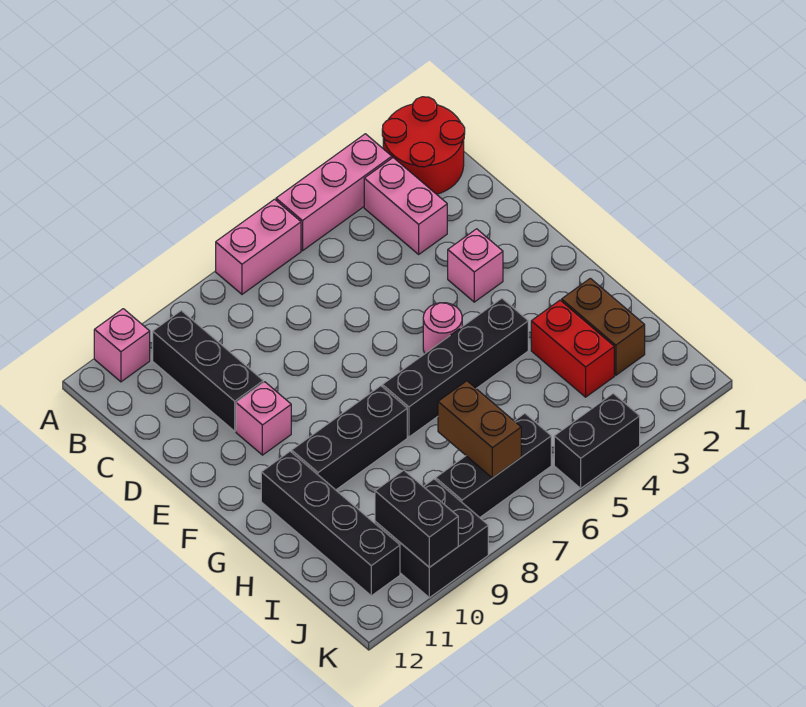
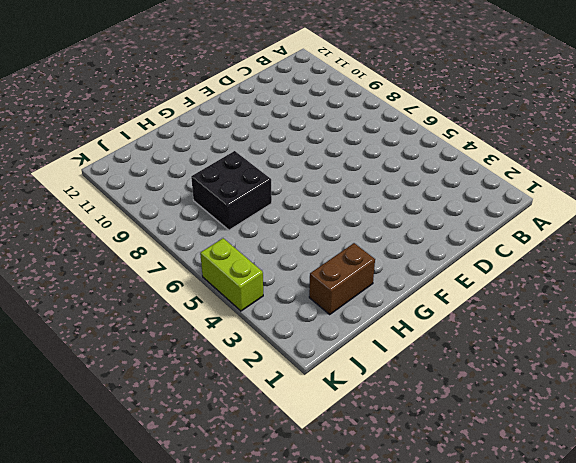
black brick H7:I8 level 1 -> black brick J9:K10 level 1
lime brick K4:K5 level 1 -> black brick K4:K5 level 1
none -> red round brick A1:B2 level 1
none -> pink brick A3:A5 level 1
none -> pink brick A6:A7 level 1

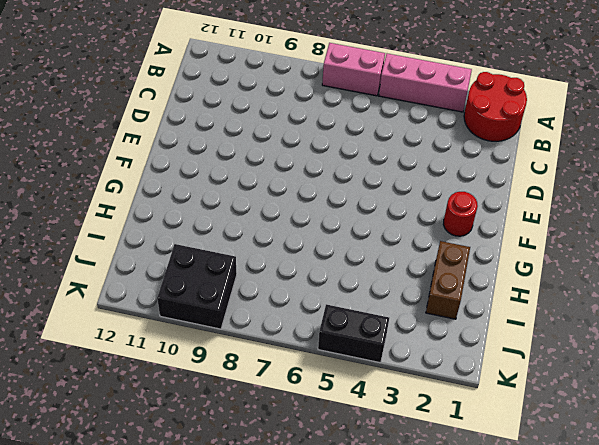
red round brick F2 level 1 -> none
none -> pink brick A11 level 1
none -> pink brick B3:C3 level 1
none -> black brick B10:D10 level 1

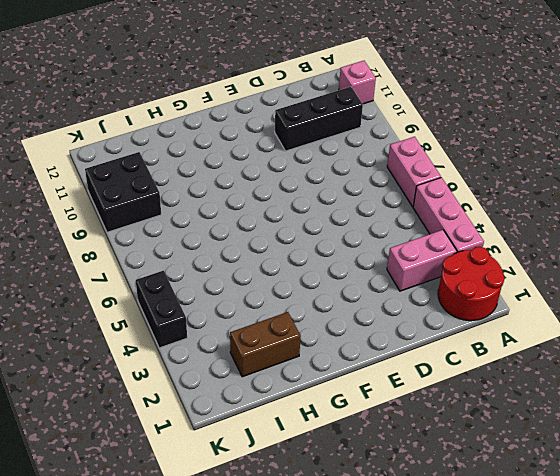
none -> pink brick E3 level 1
none -> pink brick E10 level 1
none -> pink round brick F5 level 1

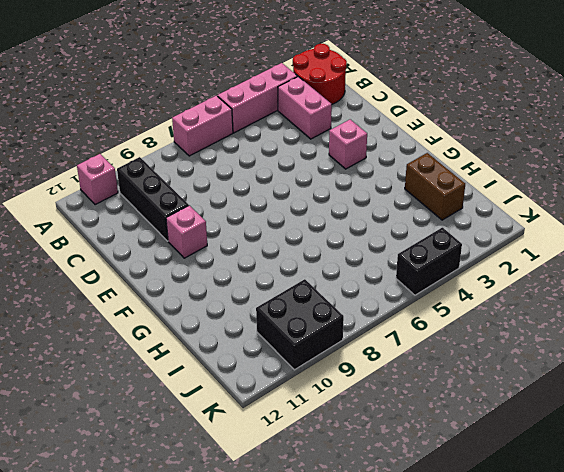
none -> pink round brick F5 level 1
none -> black brick G4:G7 level 1
none -> black brick G8:G10 level 1

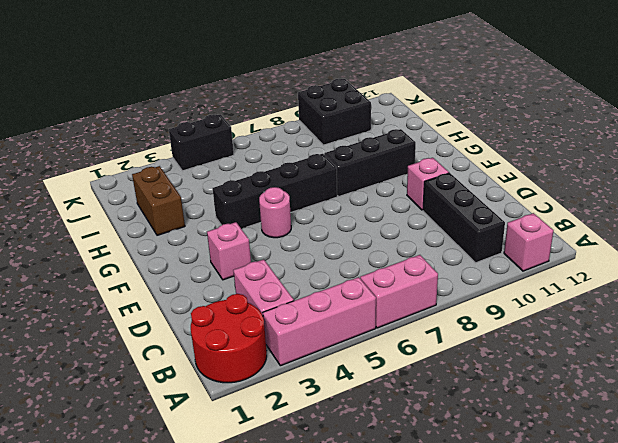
none -> black brick G11:J11 level 1
none -> red brick H3:I3 level 1
none -> black brick J6:J8 level 1

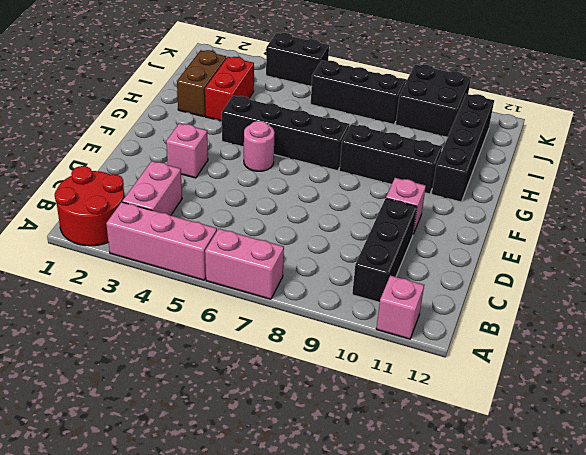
none -> brown brick I7:J7 level 2
none -> black brick J10:K10 level 2

